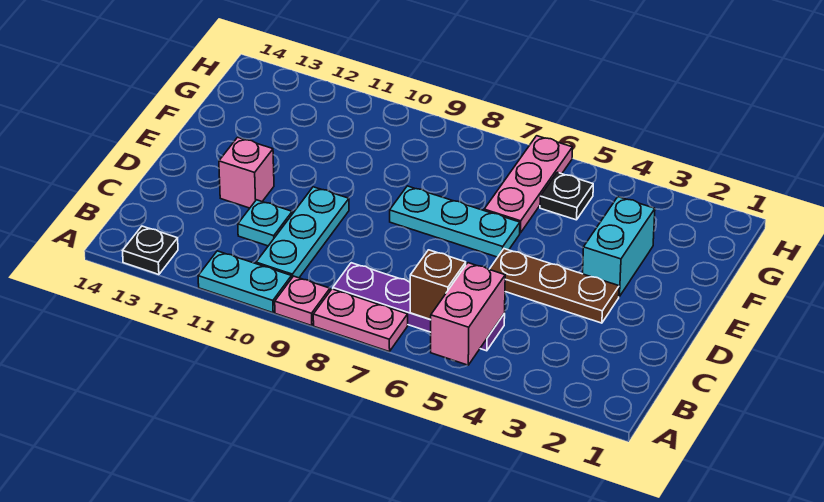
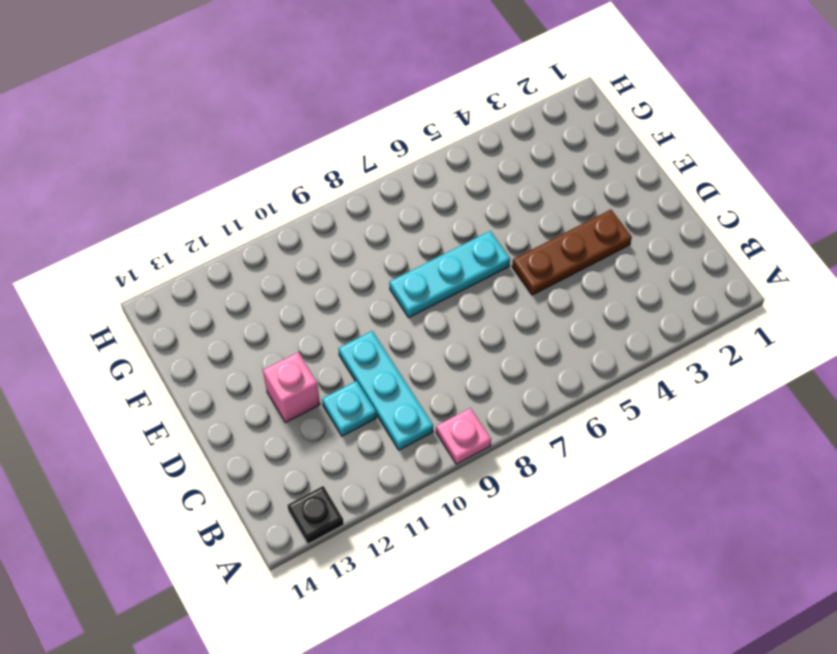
none -> pink plate A7:A8 level 1
none -> cyan plate A10:A11 level 1
none -> purple plate B5:B8 level 1

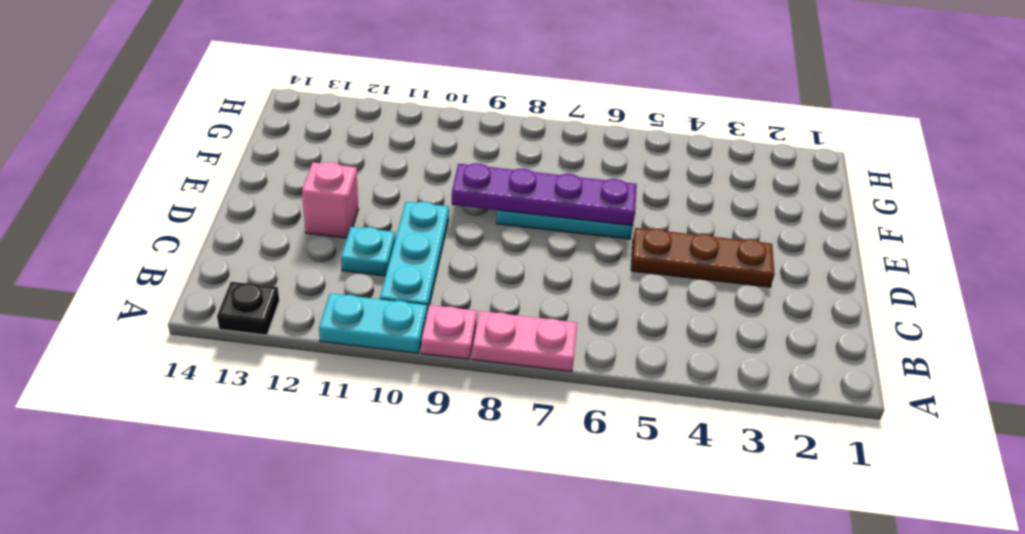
purple plate E6:E9 level 2 -> purple plate B5:B8 level 1
none -> cyan brick E3:F3 level 1
none -> pink plate F6:H6 level 1
none -> black plate G5 level 1

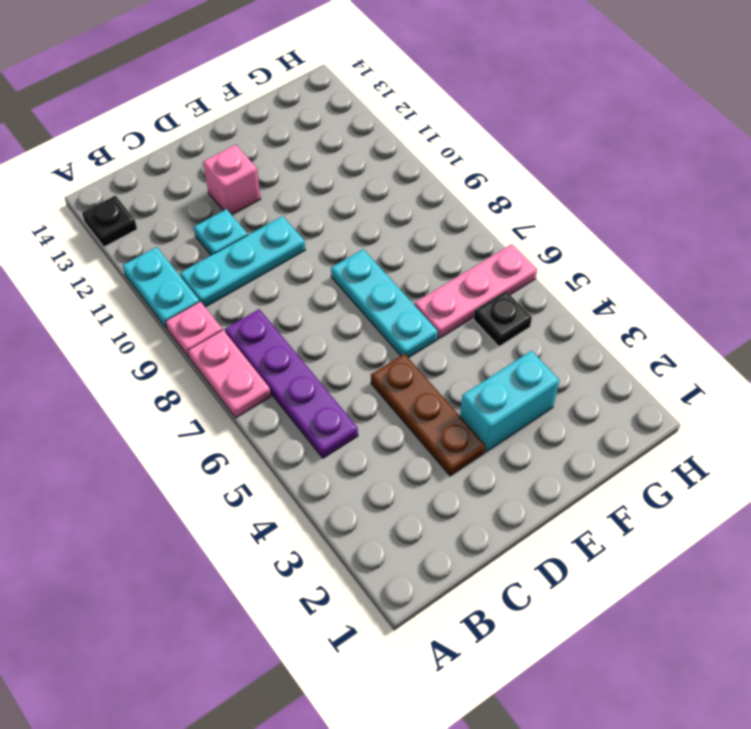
none -> pink brick A5:B5 level 2
none -> brown brick B6 level 2

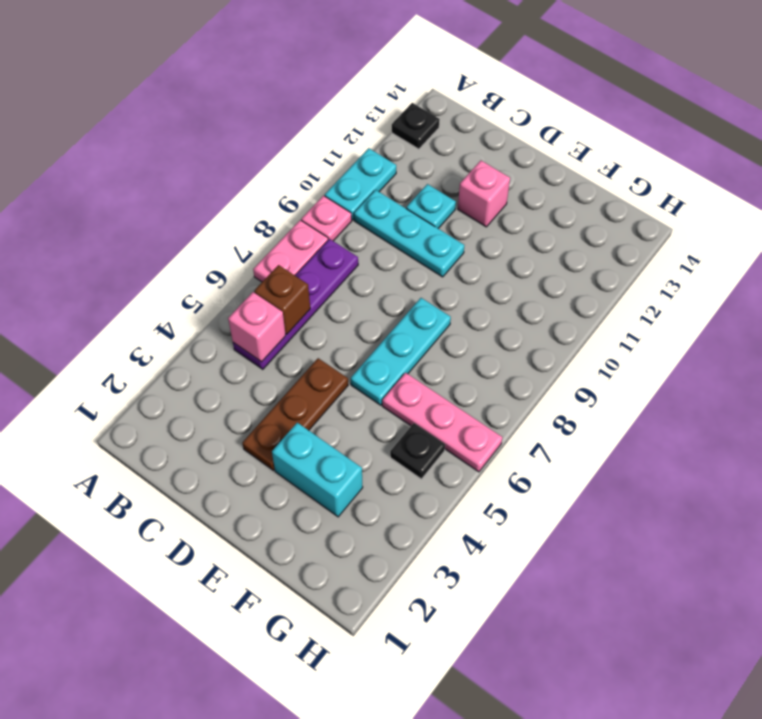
pink brick B5 level 2 -> pink brick A5:B5 level 2

